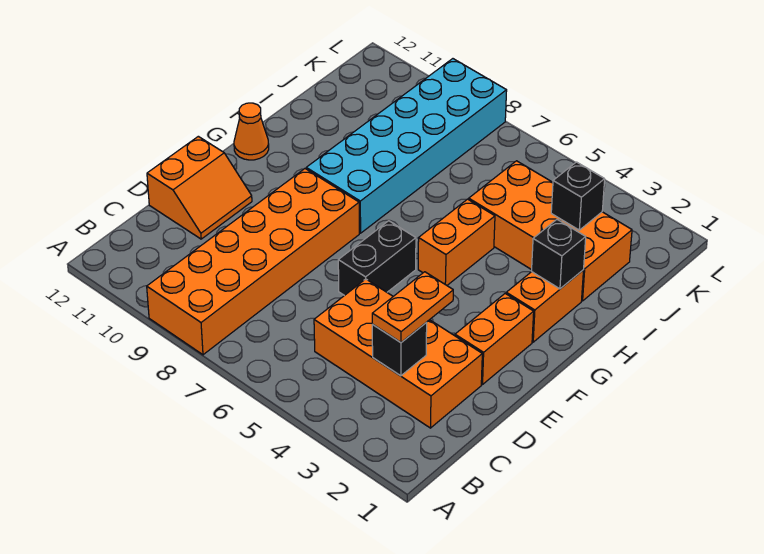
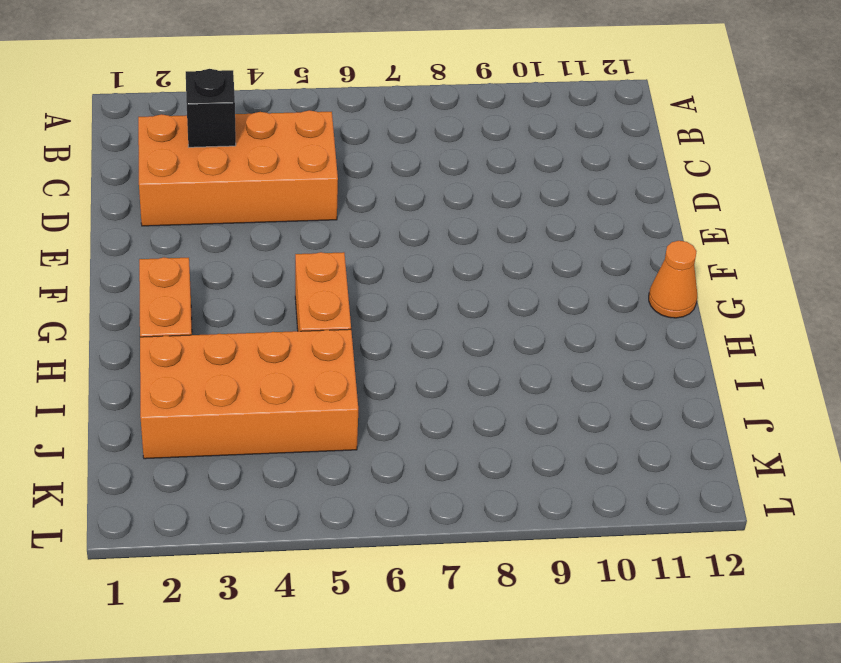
none -> orange brick A8:F9 level 1
none -> orange slope D11:E12 level 1 top 12
none -> orange brick E2:F2 level 1

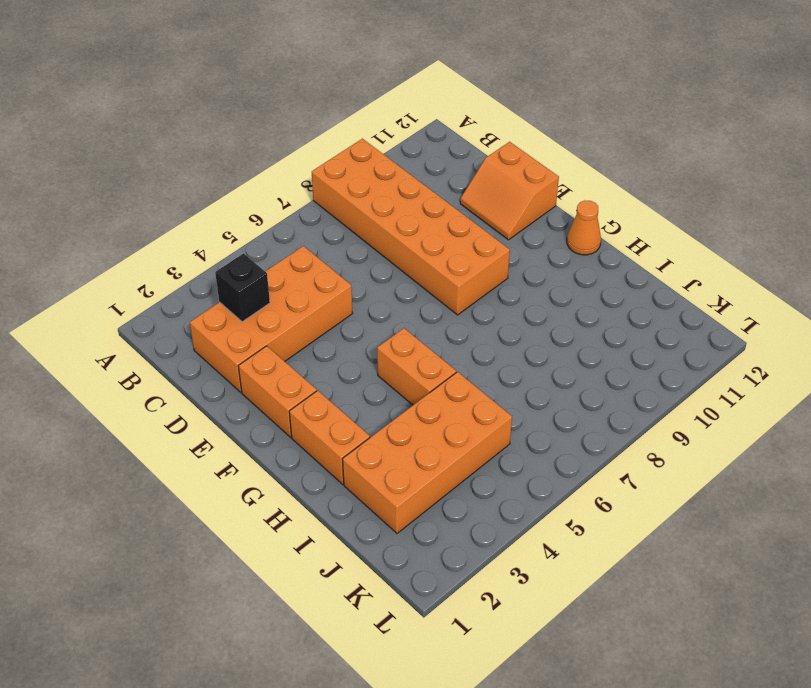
none -> black brick E6:F6 level 1
none -> cyan brick G8:L9 level 1
none -> black brick H2 level 2

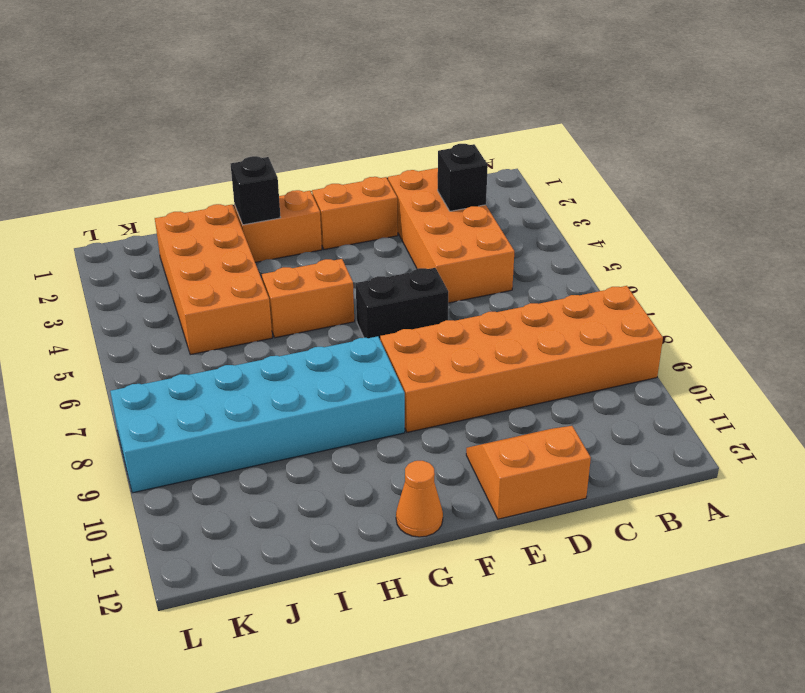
none -> black brick J3 level 2
none -> orange plate C3:D3 level 3

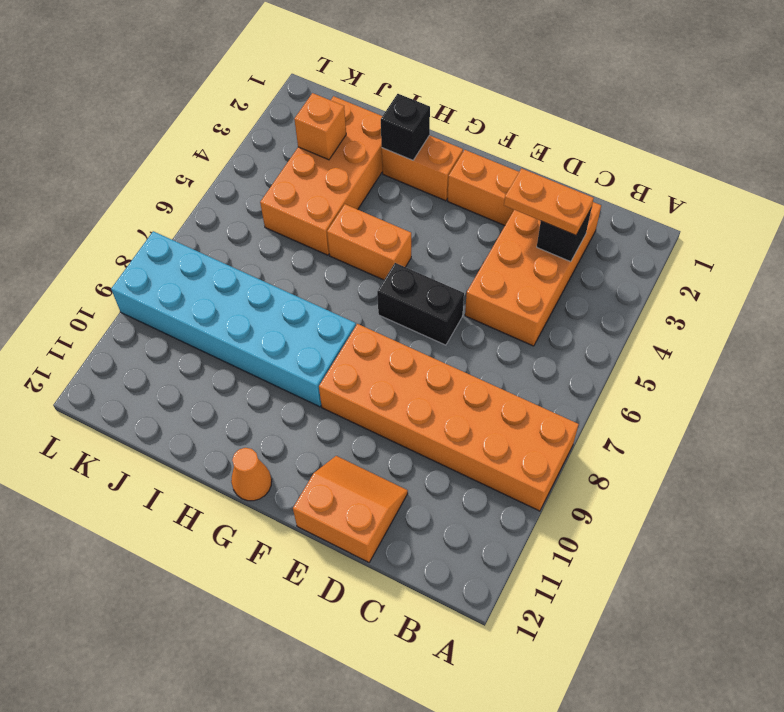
orange brick J3 level 2 -> black brick J3 level 2

